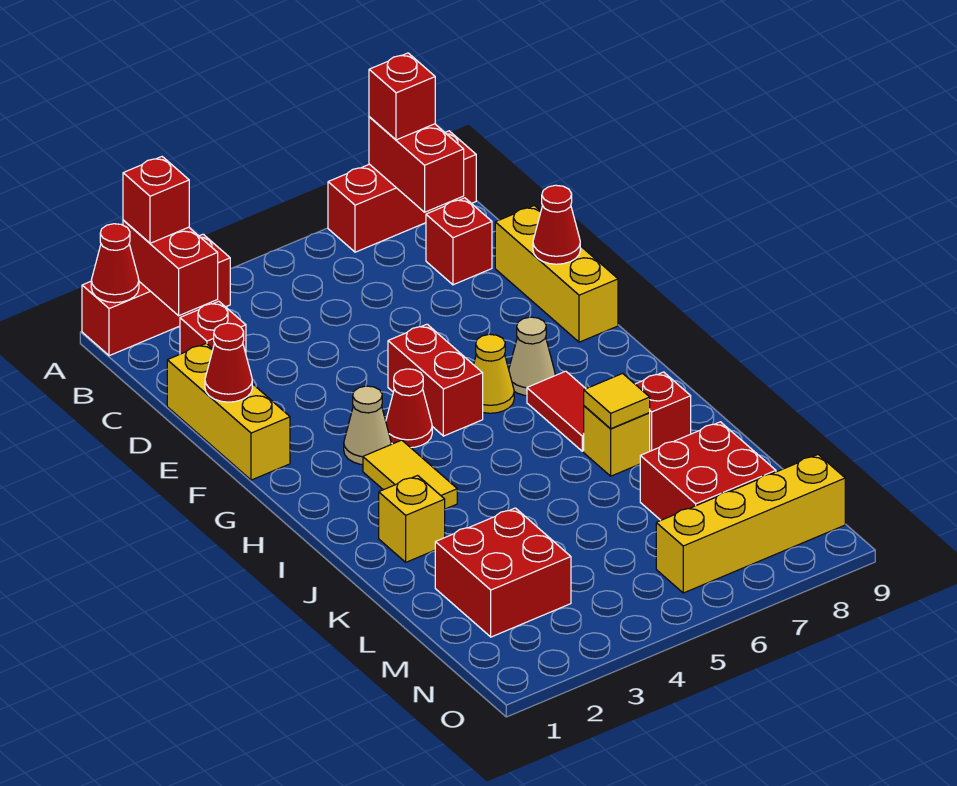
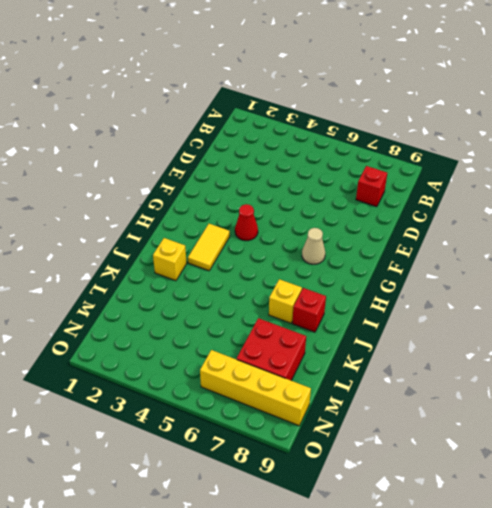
none -> red brick A1:A3 level 1
none -> red brick A7:A9 level 1
none -> red brick C2 level 1

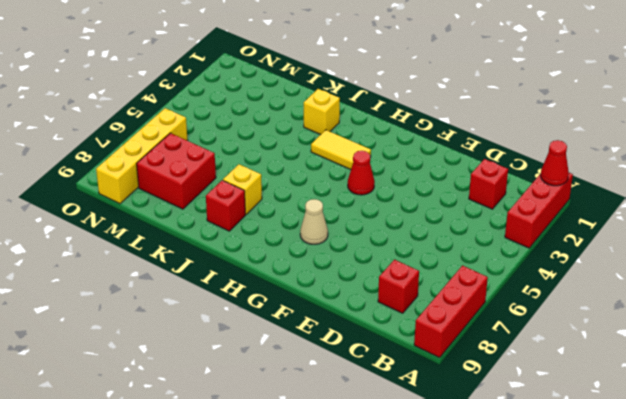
none -> yellow brick D1:F1 level 1
none -> yellow brick D9:F9 level 1
none -> red brick F5:G5 level 1

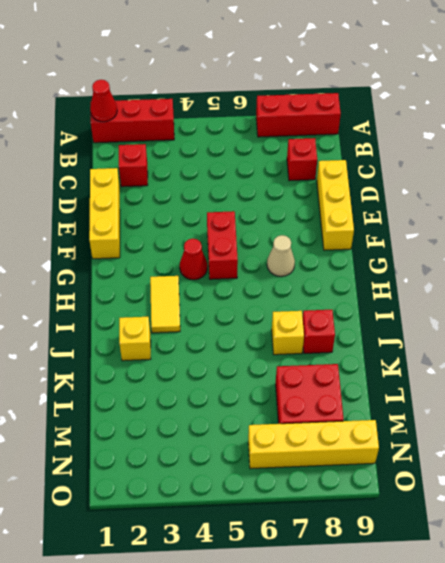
none -> tan cone G3 level 1
none -> yellow cone G6 level 1
none -> red tile H7:I7 level 1

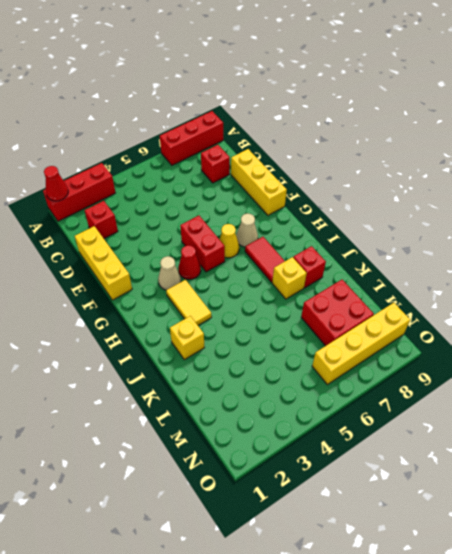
none -> red brick L2:M3 level 1
none -> red brick A2:B2 level 2
none -> red brick A8:B8 level 2

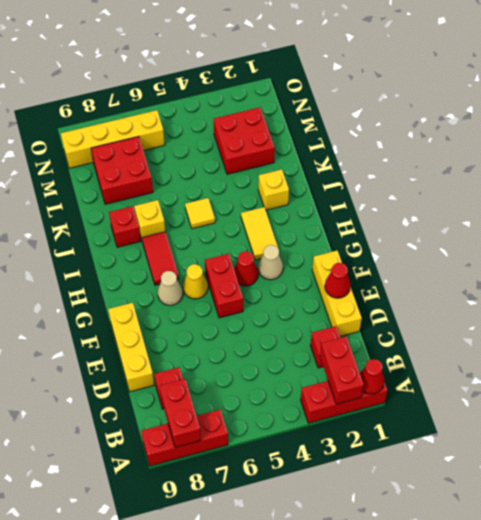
yellow tile J5 level 1 -> yellow tile J7 level 2
none -> red cone E9 level 2
none -> red brick A2 level 3
none -> red brick A8 level 3

